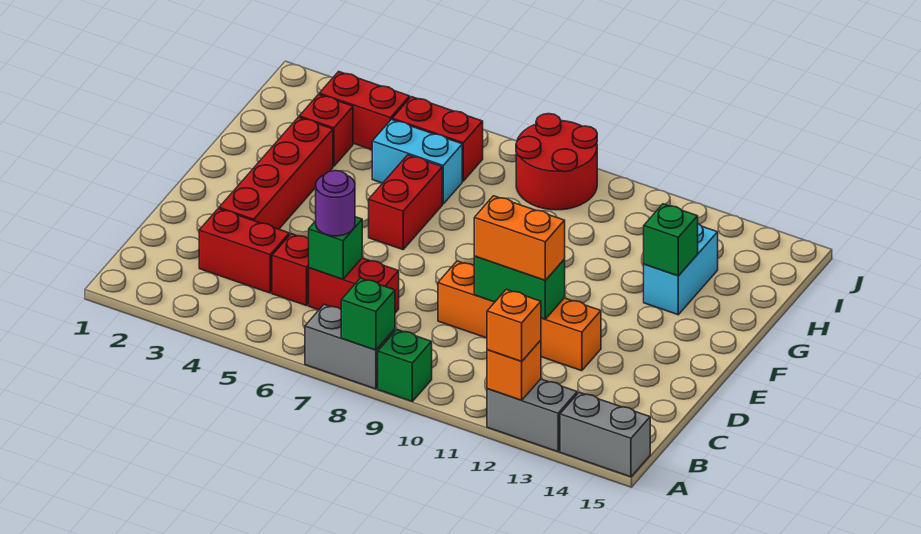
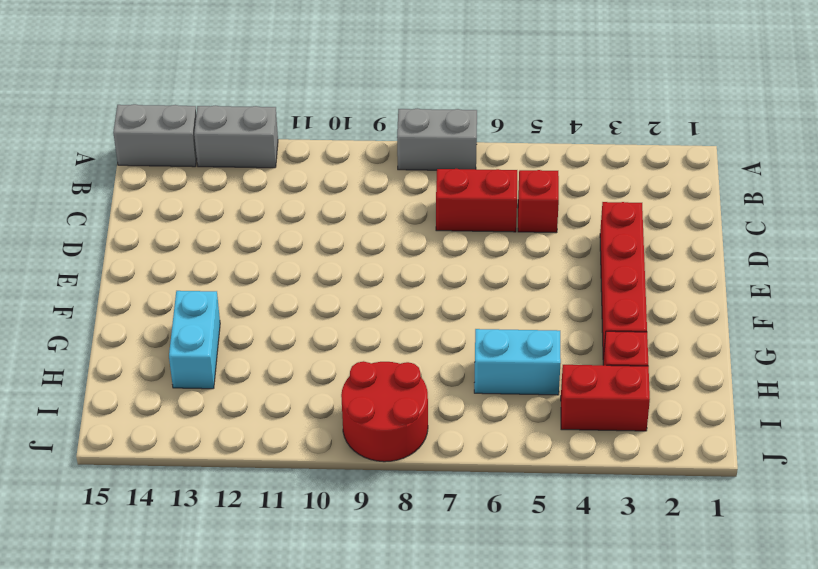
none -> green brick A9 level 1
none -> red brick C3:C4 level 1
none -> orange brick D9:D12 level 1

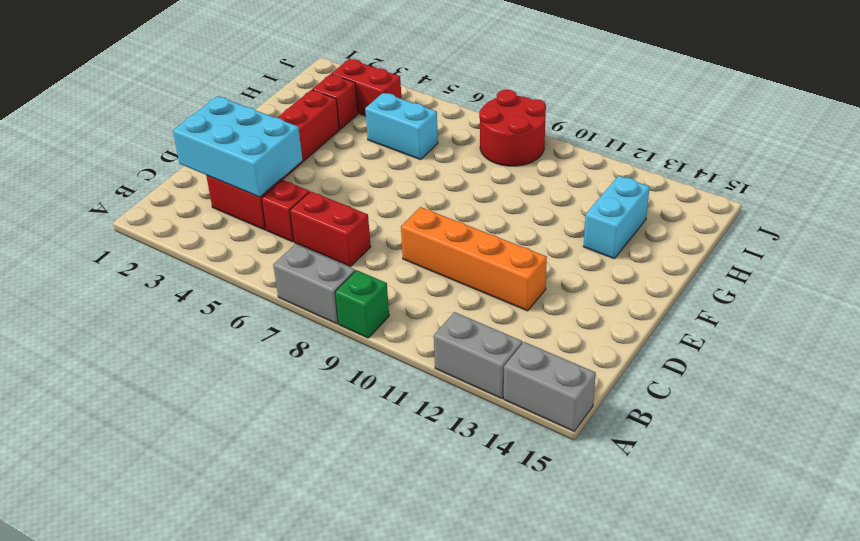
cyan brick C2:D4 level 2 -> none
none -> red brick F6:G6 level 1
none -> red brick I5:I6 level 1
none -> green brick A8 level 2

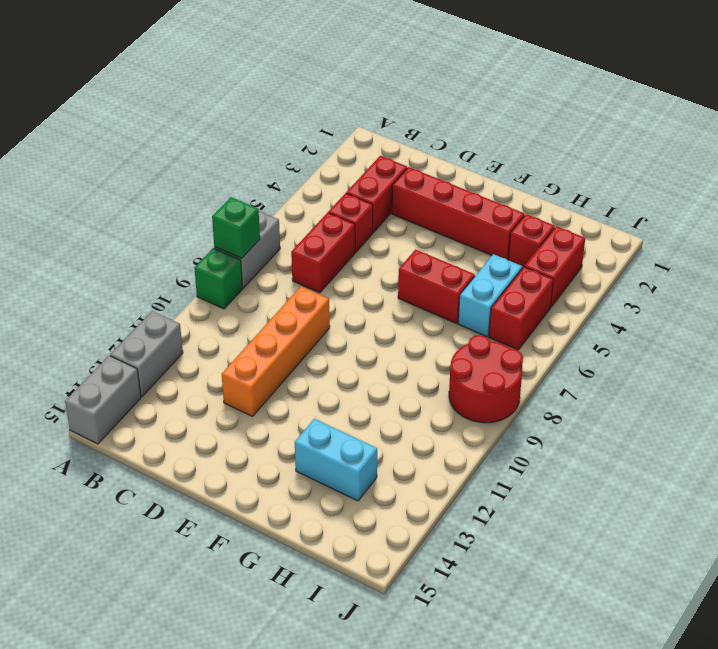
none -> orange brick A12 level 2
none -> green brick C6 level 2
none -> green brick D10:D11 level 2

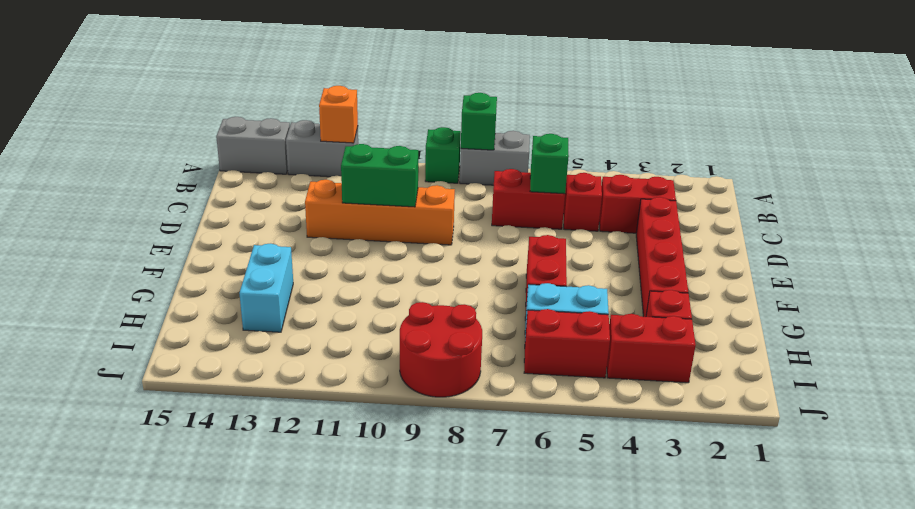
none -> green brick G13 level 2
none -> orange brick A12 level 3
none -> purple round brick C6 level 3

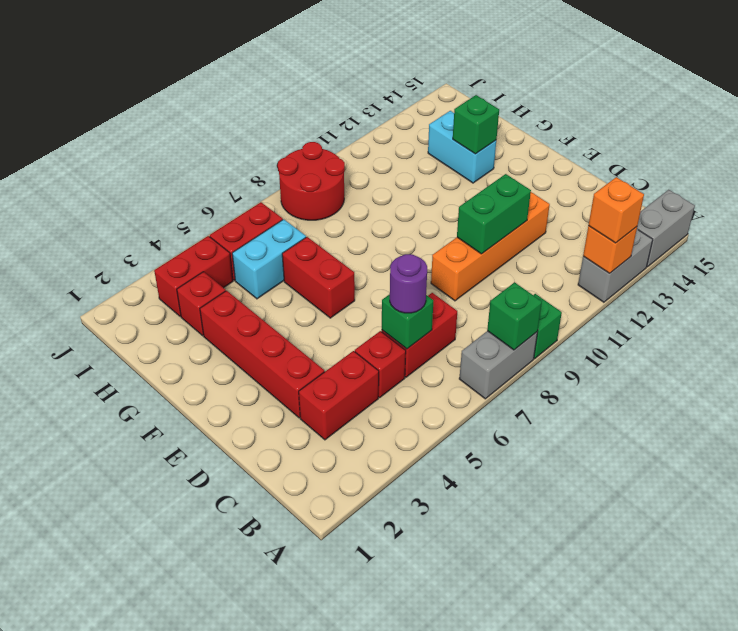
none -> orange brick D10:D11 level 3

